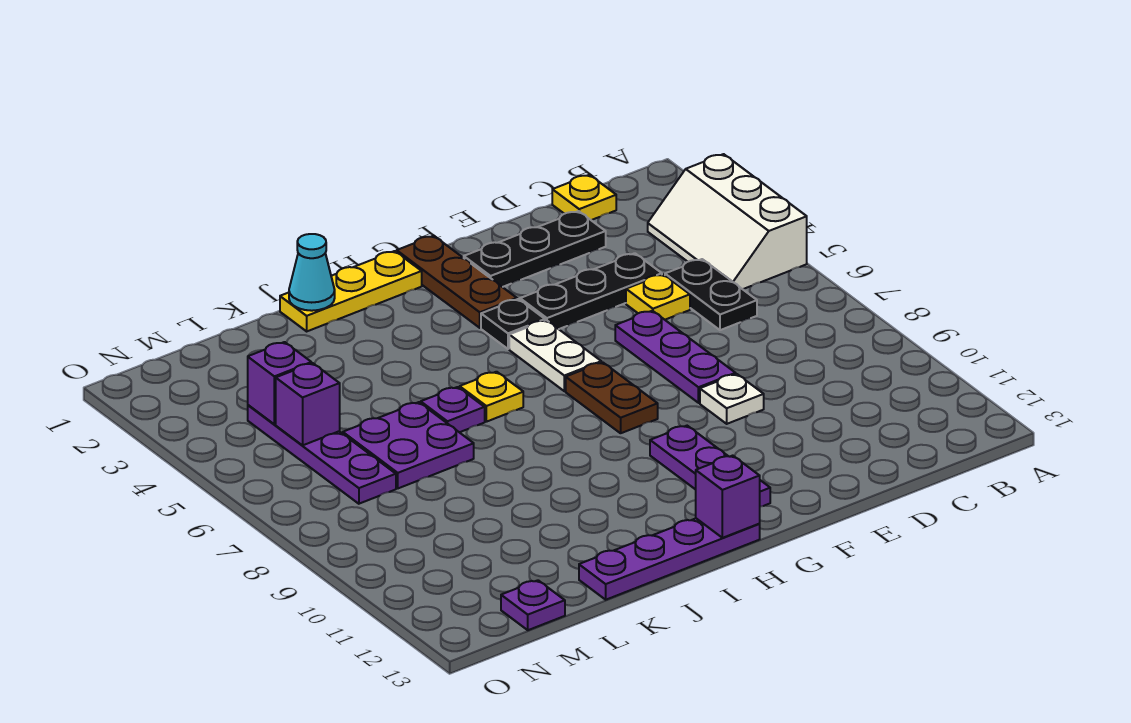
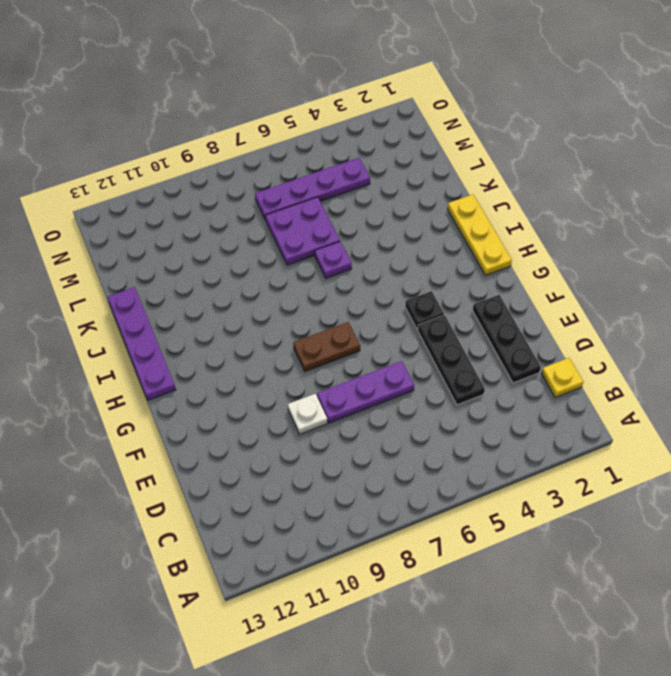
none -> white slope A3:B5 level 1 top A
none -> black plate C5:C6 level 1
none -> yellow plate D5 level 1

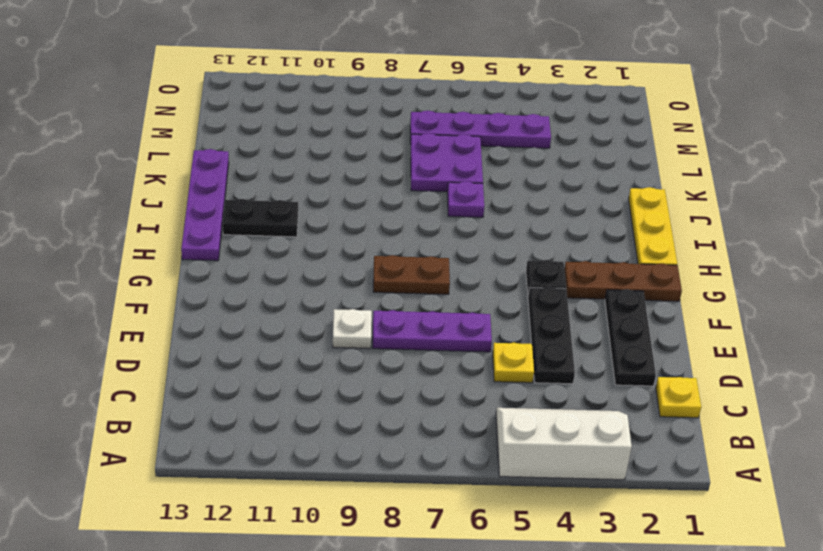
black plate I11:I12 level 1 -> black plate C5:C6 level 1
none -> white plate G5:G6 level 1
none -> purple plate G10:G12 level 1
none -> yellow plate I6 level 1

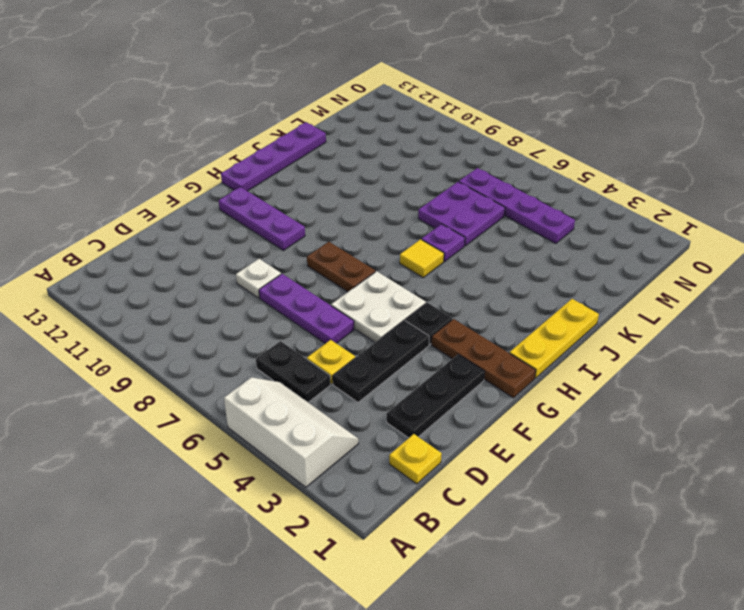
white plate F5:G6 level 1 -> white plate G5:G6 level 1
yellow tile I6 level 1 -> yellow plate I6 level 1
none -> purple plate M13 level 1
none -> purple brick H13 level 2
none -> cyan cone J1 level 2

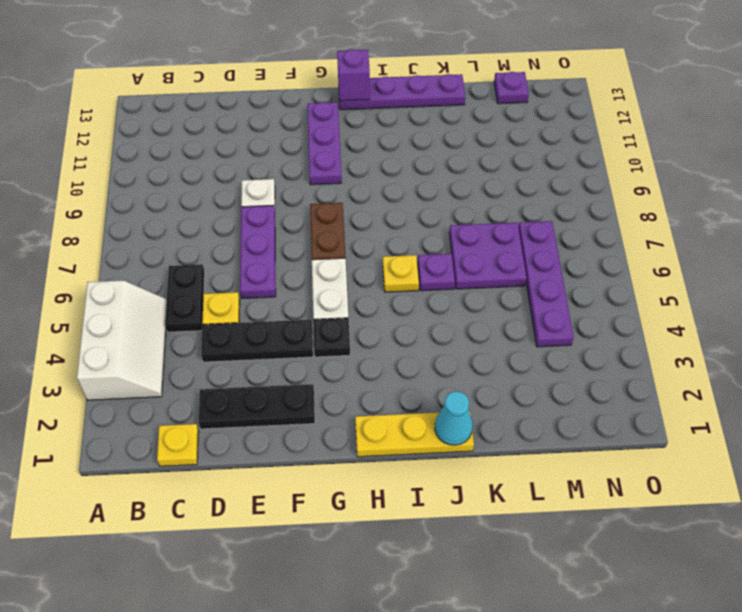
none -> brown plate G1:G3 level 1
none -> purple brick M4 level 2
none -> purple brick M5 level 2

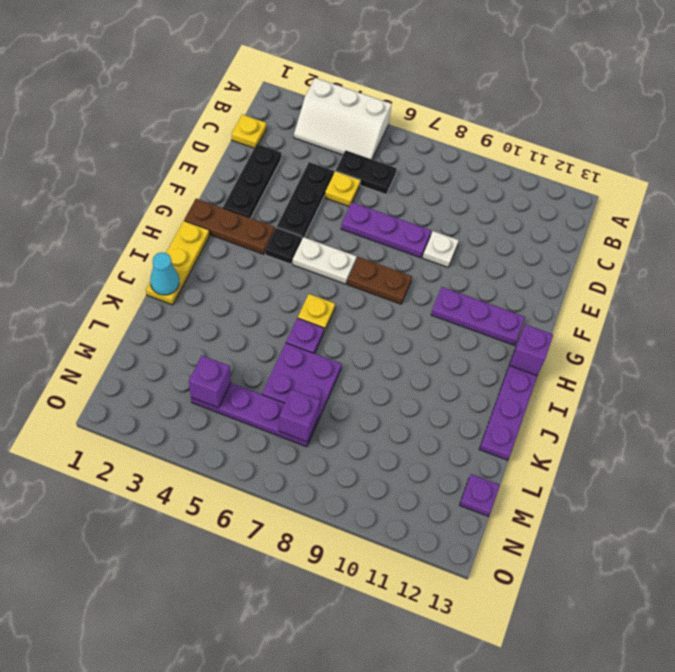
purple brick M7 level 2 -> purple brick M5 level 2

